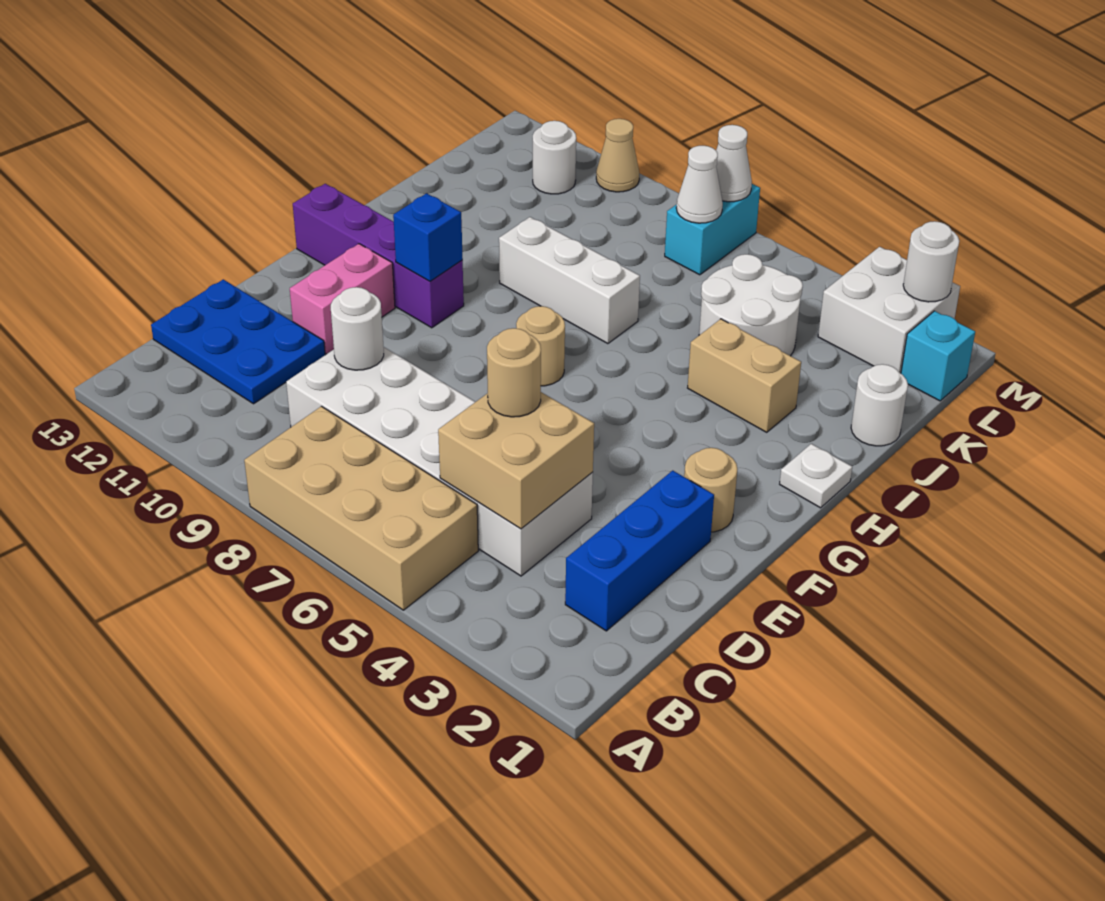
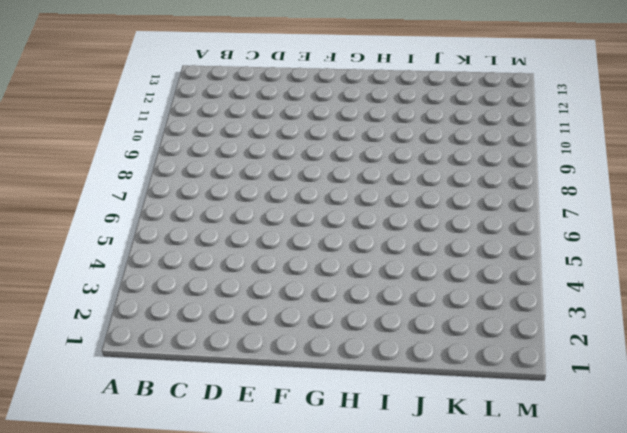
none -> tan brick A5:B8 level 1
none -> blue brick C2:E2 level 1
none -> white brick C4:D9 level 1

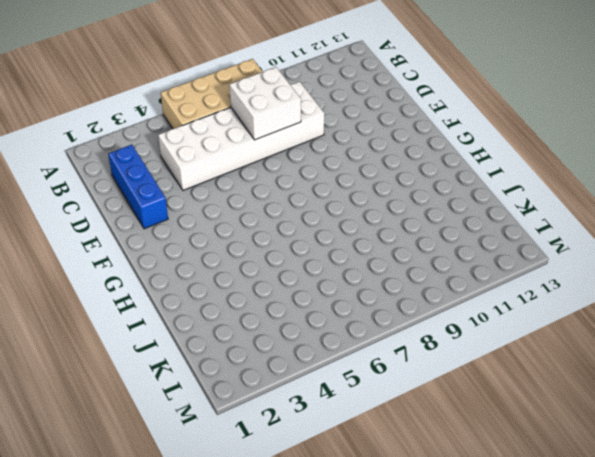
white brick C7:D8 level 2 -> white brick L2:M3 level 1
none -> blue plate C11:D13 level 1
none -> pink brick E11:F11 level 1
none -> tan round brick F2 level 1

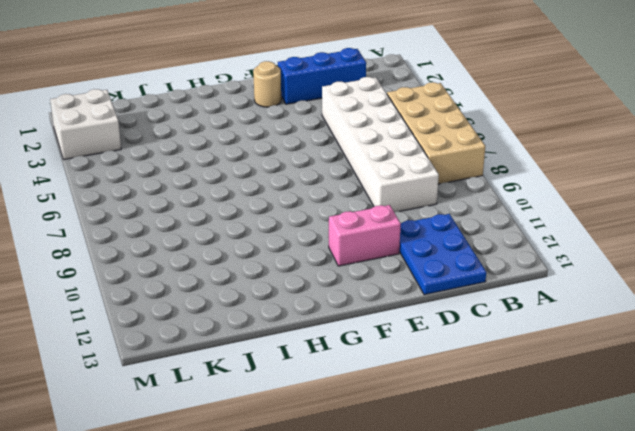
none -> tan round brick G7 level 1
none -> purple brick G10:G13 level 1
none -> white plate H1 level 1

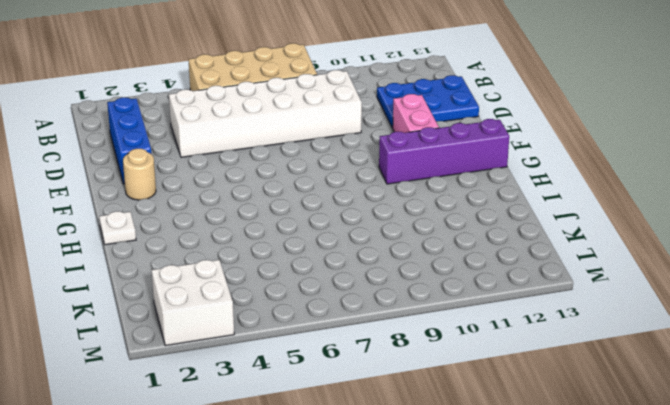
none -> tan round brick G7 level 1
none -> tan brick I3:I4 level 1
none -> white brick I7:I9 level 1

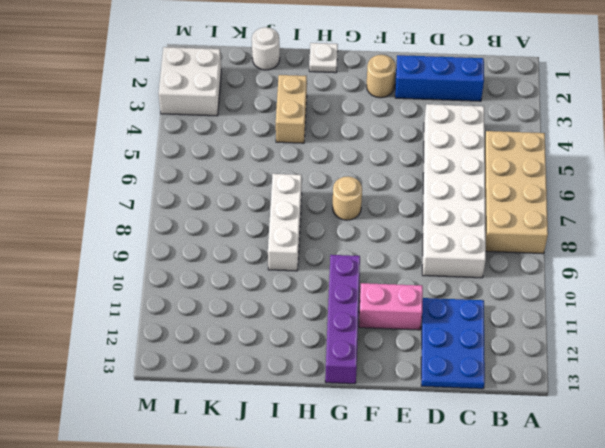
none -> white round brick J4:K5 level 1
none -> cyan brick L1 level 1
none -> cyan brick L7:M7 level 1

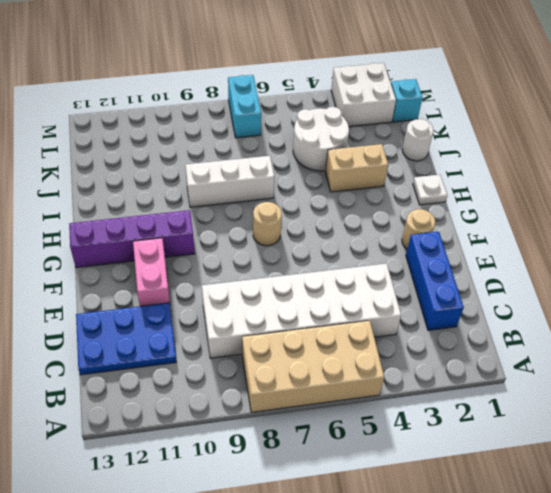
none -> white round brick L11 level 1
none -> tan cone M10 level 1
none -> tan brick C4:D5 level 2

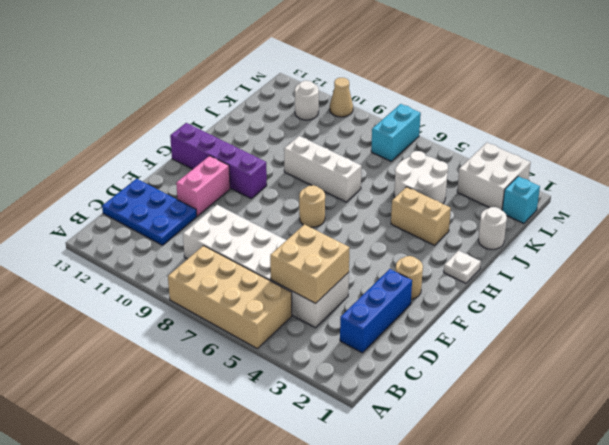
none -> white round brick D9 level 2
none -> blue brick G10 level 2
none -> white cone L7 level 2

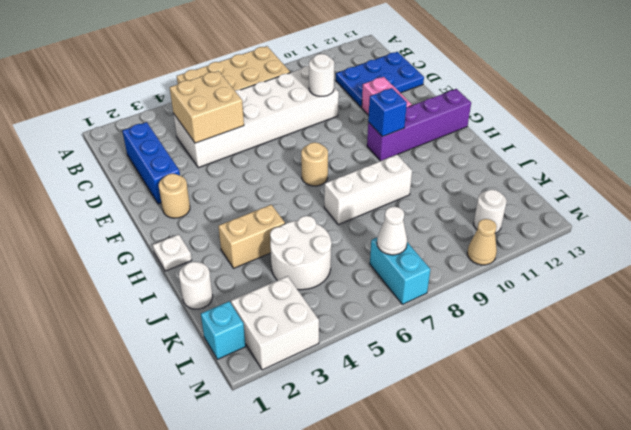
none -> white round brick M2 level 2
none -> white cone M7 level 2
none -> tan round brick D5 level 3

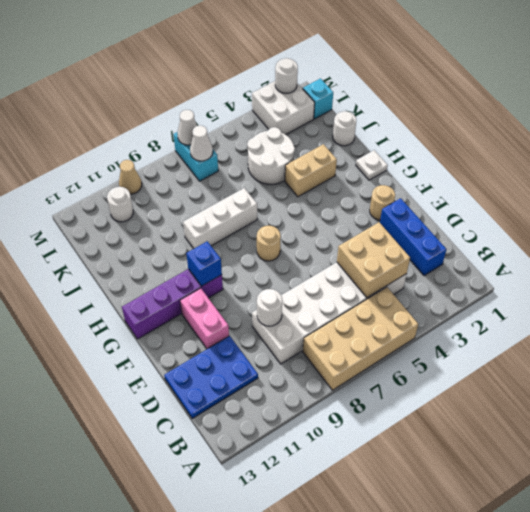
none -> tan round brick D5 level 3

